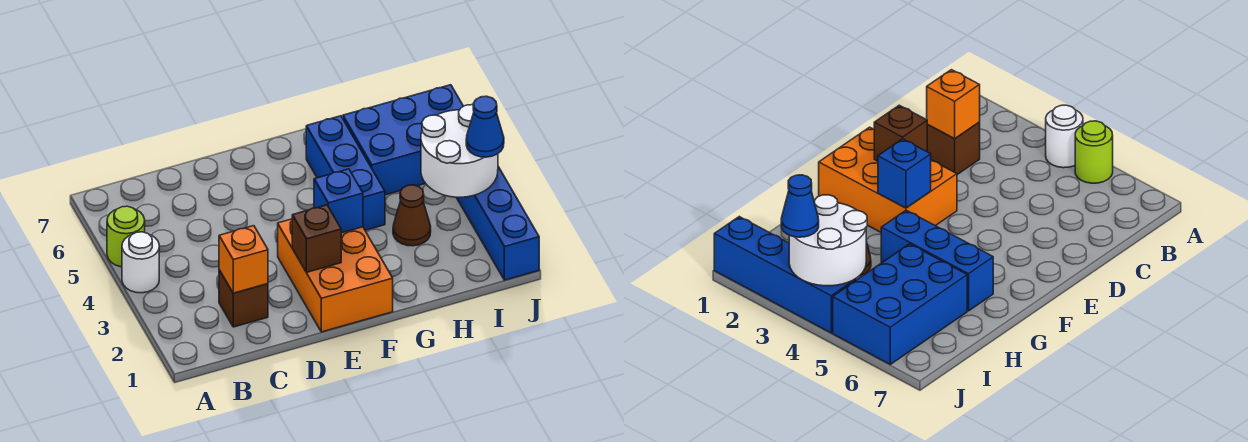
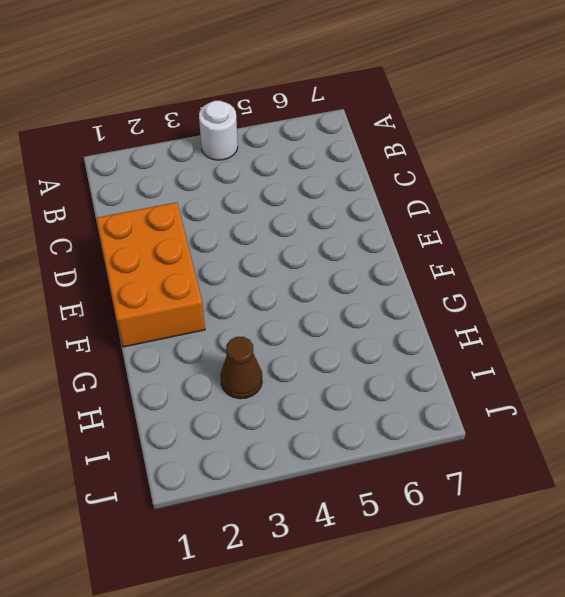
orange brick D1:F2 level 1 -> orange brick E1:F3 level 1
none -> lime round brick A5 level 1
none -> brown brick C2 level 1
none -> blue brick G4:G6 level 1

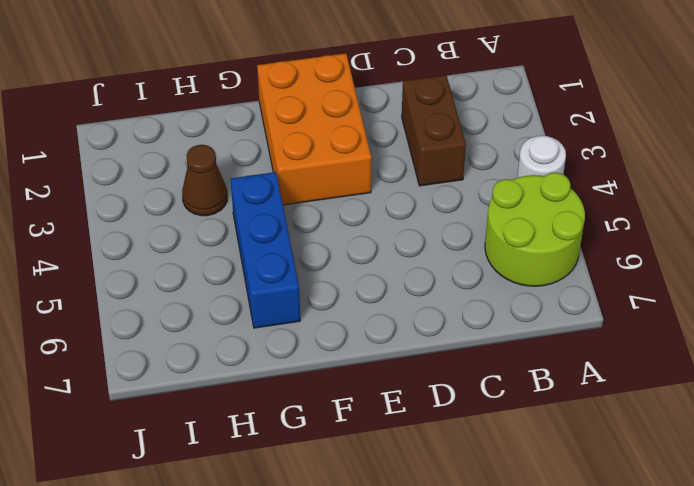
lime round brick A5:B6 level 1 -> lime round brick A5 level 1
brown brick C2:C3 level 1 -> brown brick C2 level 1
none -> blue brick H5:J6 level 1
none -> blue brick J1:J4 level 1
none -> orange brick C2 level 2

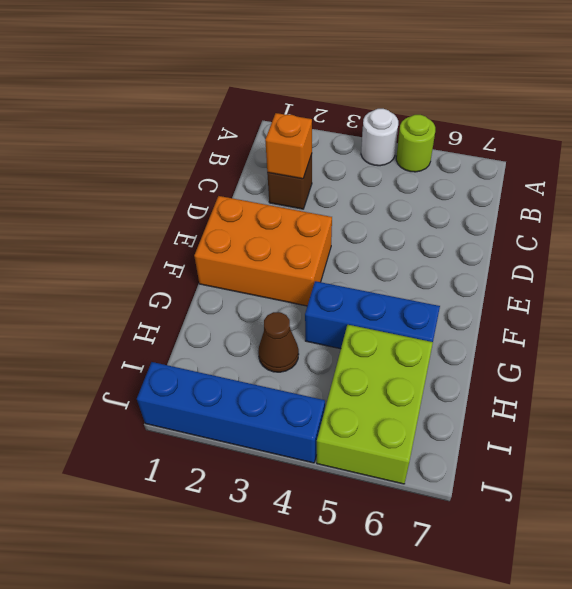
lime brick H5:J6 level 1 -> blue brick H5:J6 level 1
none -> brown brick E2 level 2
none -> blue brick F3 level 2
none -> white round brick I3:J4 level 2

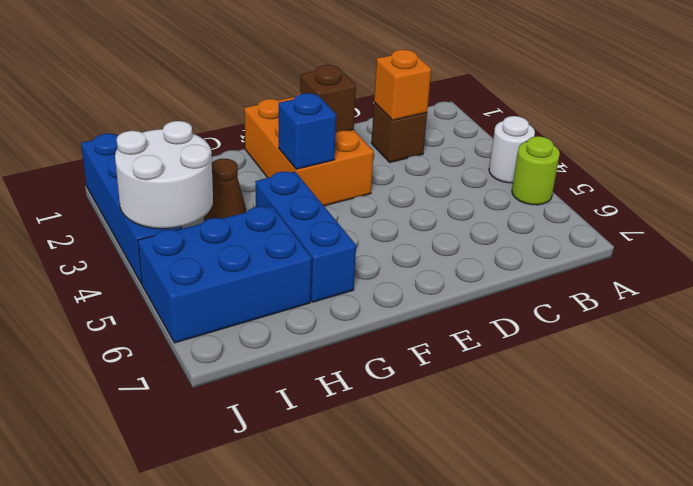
none -> blue cone J3 level 3

